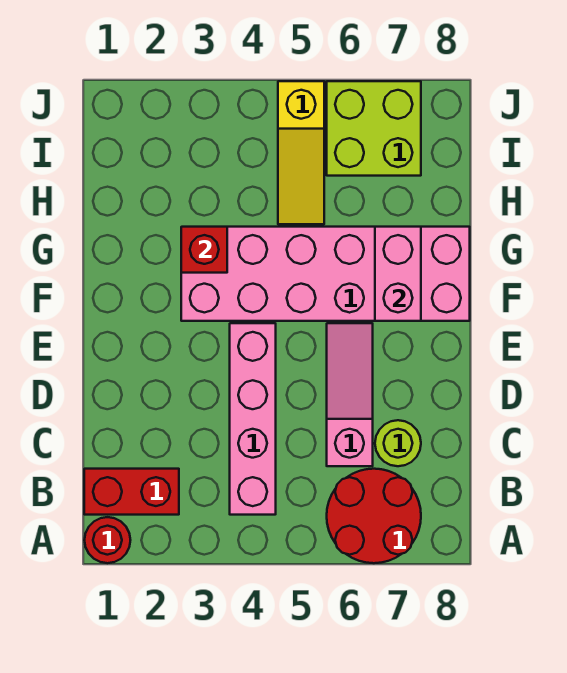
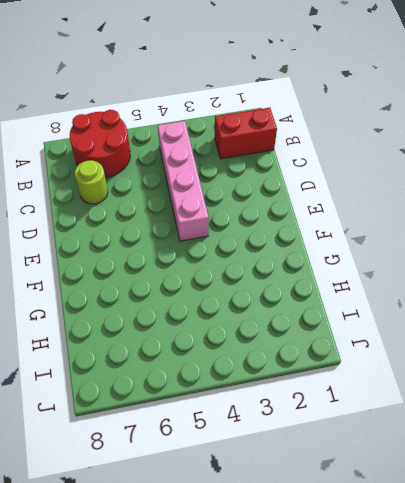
none -> red round brick A1 level 1
none -> pink slope C6:E6 level 1 top C

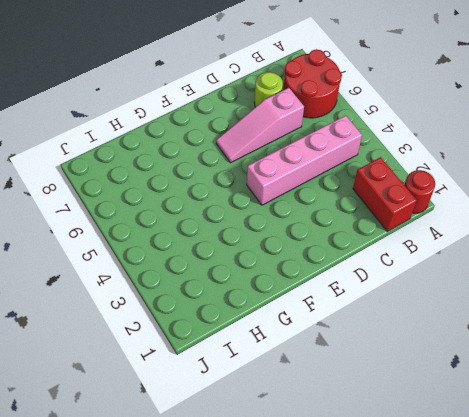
none -> pink brick F3:G8 level 1
none -> yellow slope H5:J5 level 1 top J

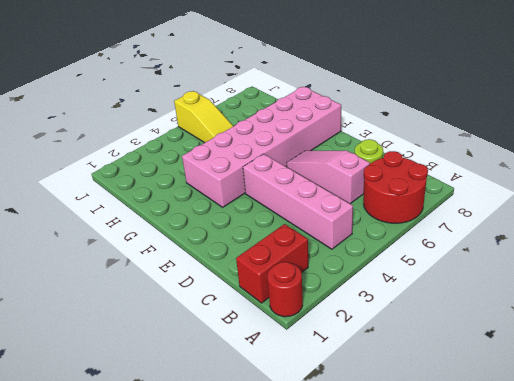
none -> lime brick I6:J7 level 1
none -> pink brick F7:G7 level 2

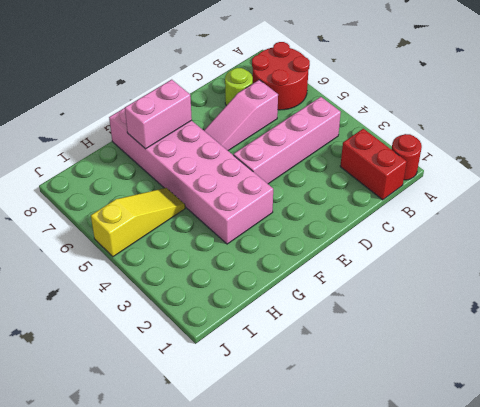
none -> lime brick I6:J7 level 1
none -> red brick G3 level 2

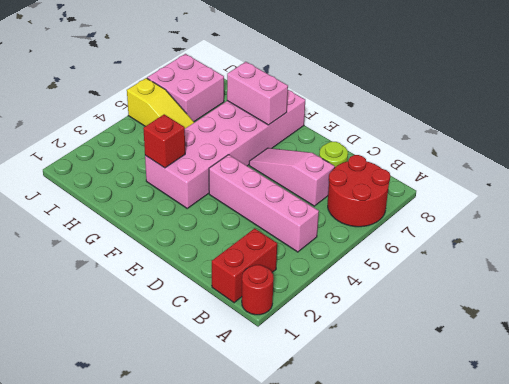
pink brick I6:J7 level 1 -> lime brick I6:J7 level 1

